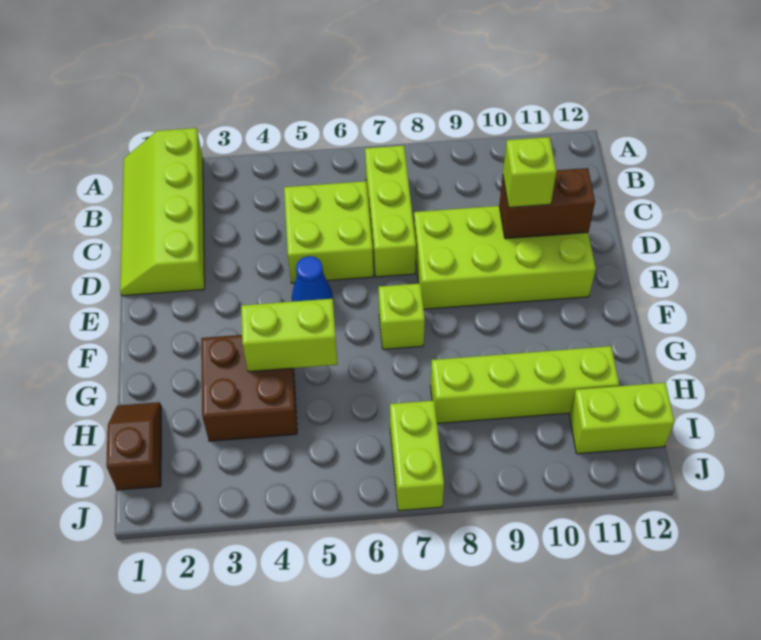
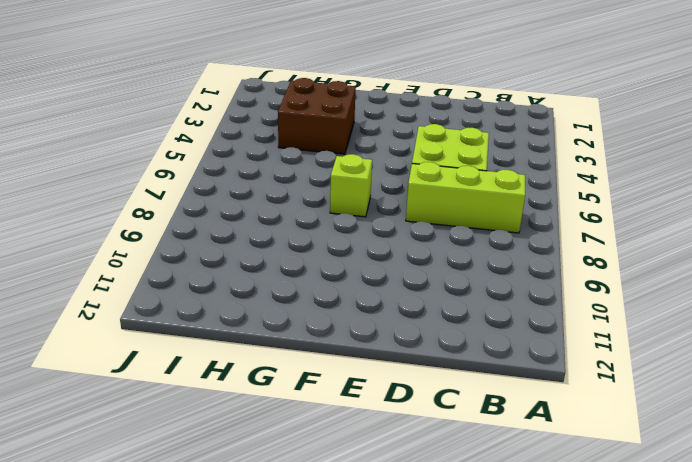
none -> lime slope A1:D2 level 1 top 2
none -> lime brick D8:E11 level 1
none -> blue cone E5 level 1

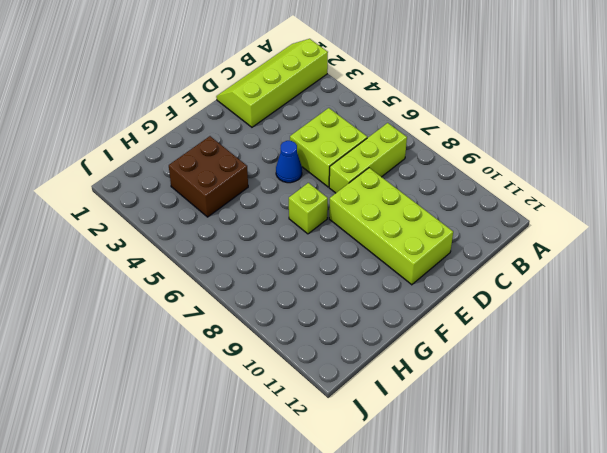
none -> brown slope H1:I1 level 1 top I
none -> lime brick H8:H11 level 1
none -> lime brick I7:J7 level 1

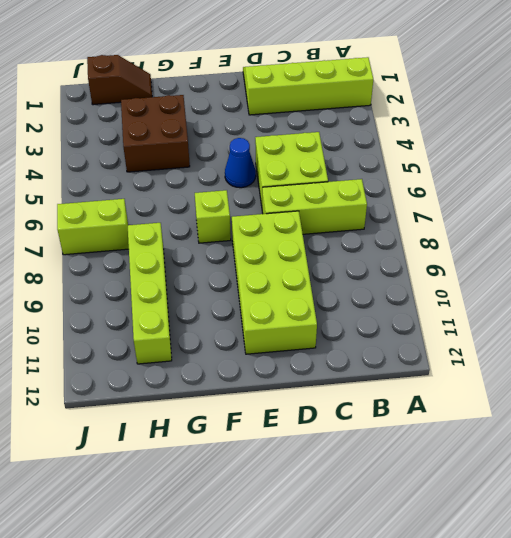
none -> lime brick I11:I12 level 1
none -> brown brick D10:D11 level 2
none -> lime brick G4:G5 level 2

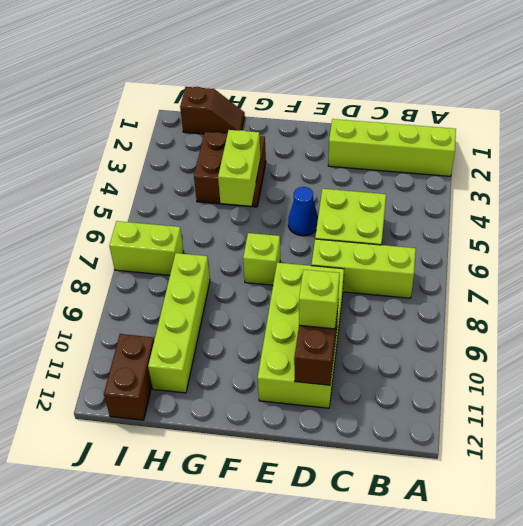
brown brick I11:I12 level 1 -> lime brick I11:I12 level 1

